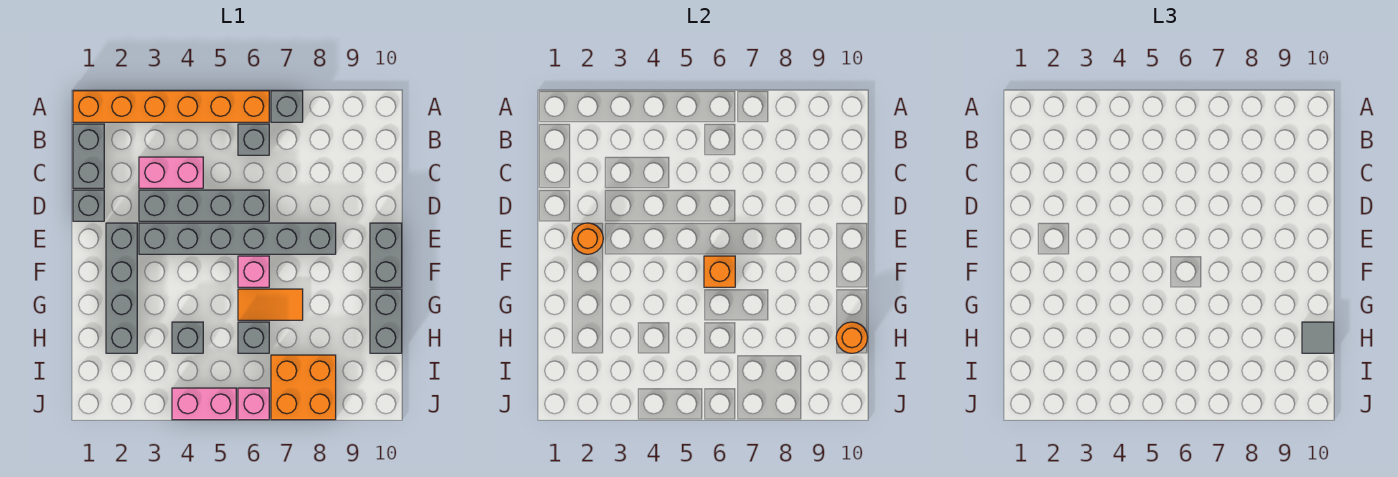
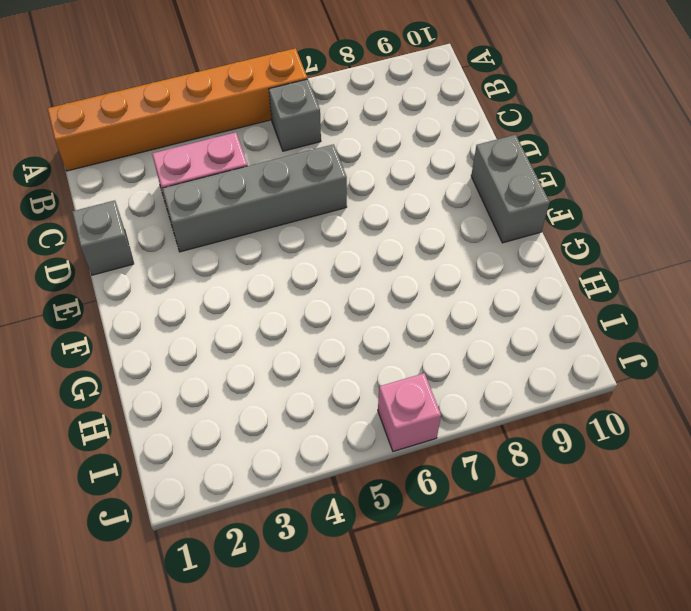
none -> grey brick A7 level 1
none -> grey brick B1:C1 level 1
none -> grey brick E2:H2 level 1

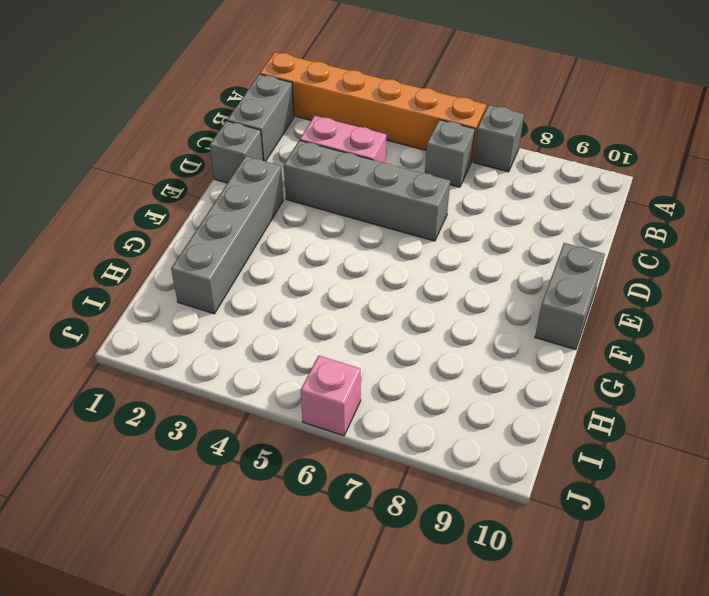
none -> grey brick E3:E8 level 1
none -> pink brick F6 level 1
none -> orange tile G6:G7 level 1

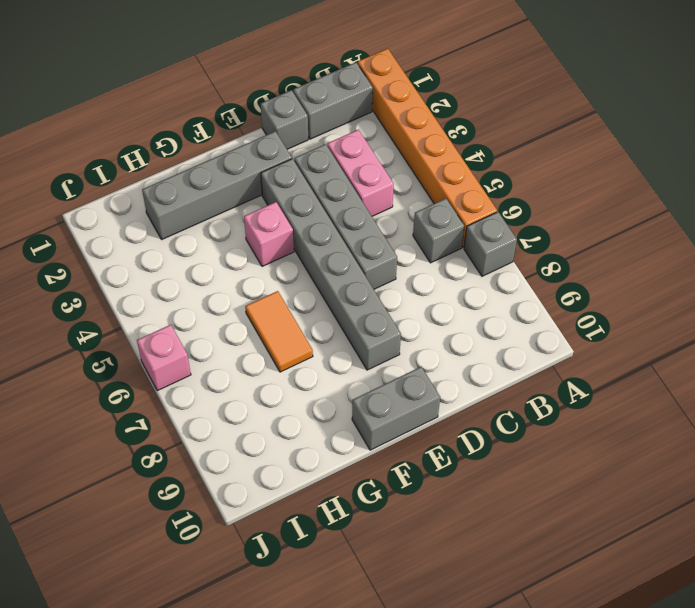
pink brick F4 level 1 -> pink brick F6 level 1
none -> grey brick G10:H10 level 1
none -> grey brick H4 level 1
none -> grey brick H6 level 1

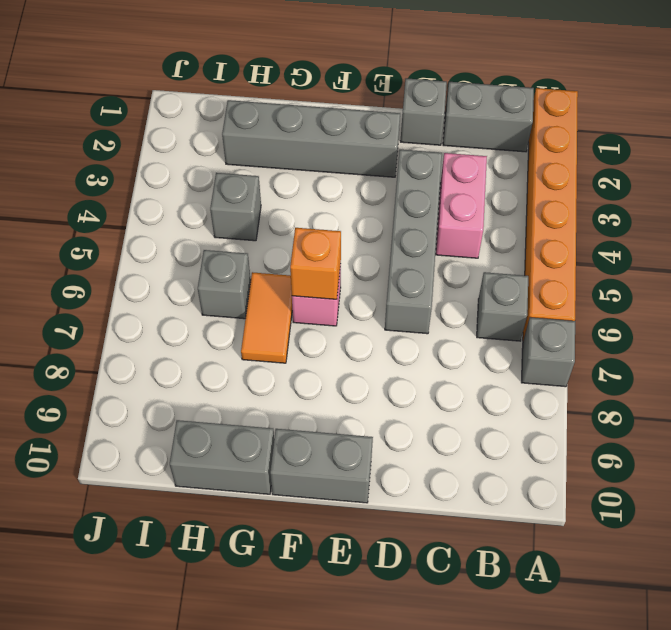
none -> grey brick E3:E8 level 1
none -> orange brick I7:J8 level 1
none -> pink brick J4:J5 level 1

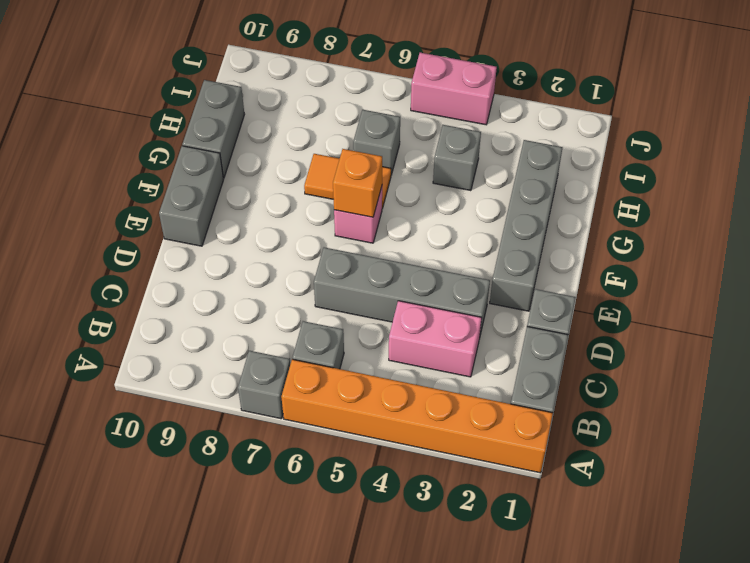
none -> grey brick E3:E8 level 1
none -> orange brick I7:J8 level 1
none -> pink brick J6 level 1

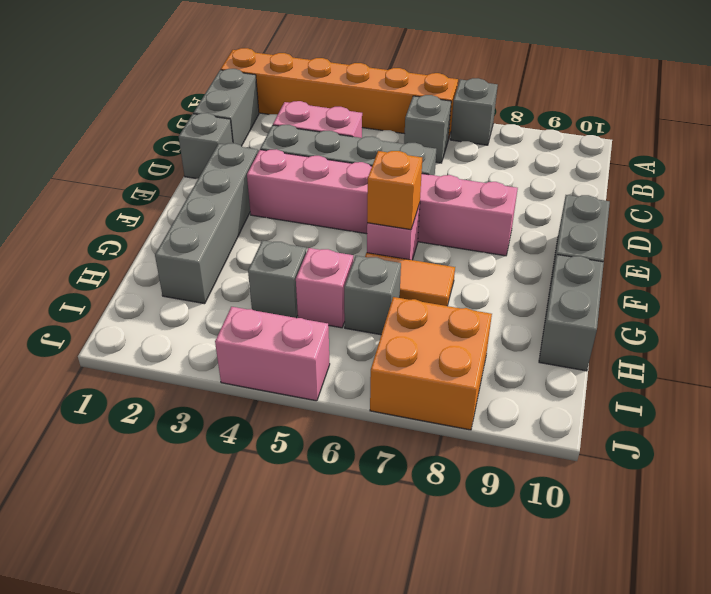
pink brick E3:E8 level 1 -> grey brick E3:E8 level 1
pink brick H5 level 1 -> pink brick J6 level 1
none -> orange round brick E2 level 2
none -> orange round brick H10 level 2
none -> grey tile H10 level 3

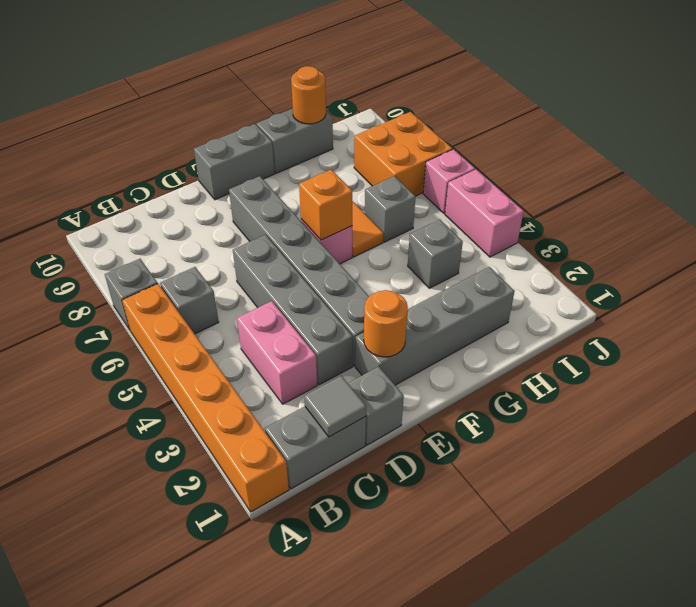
grey tile C1 level 2 -> grey tile H10 level 3

